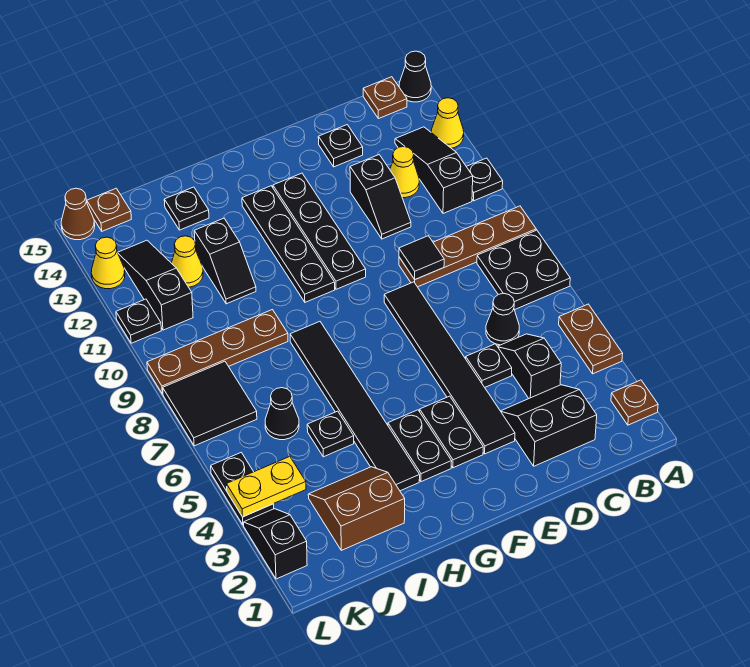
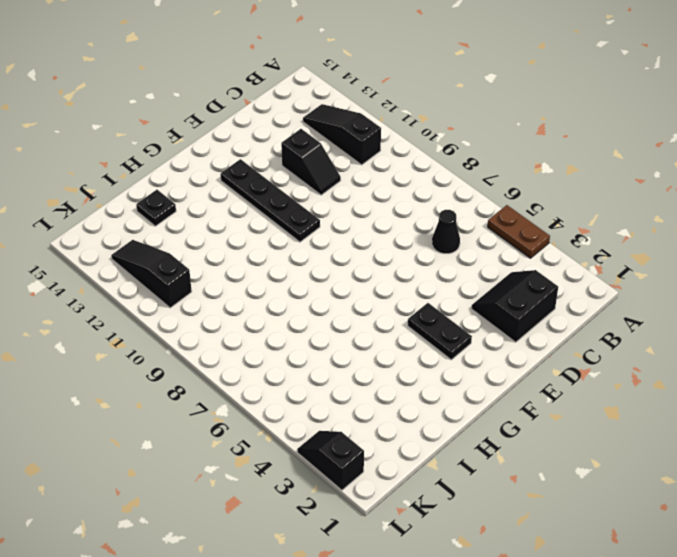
none -> brown plate A2 level 1
none -> black plate A7:B8 level 1
none -> brown plate A9:D9 level 1
none -> black plate A11 level 1

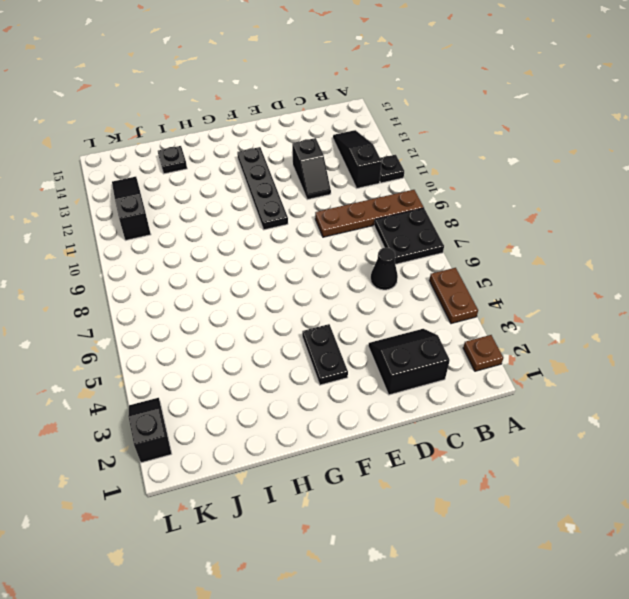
none -> yellow cone A13 level 1
none -> black cone A15 level 1
none -> brown plate B15 level 1
none -> black slope C4:C5 level 1 top 4

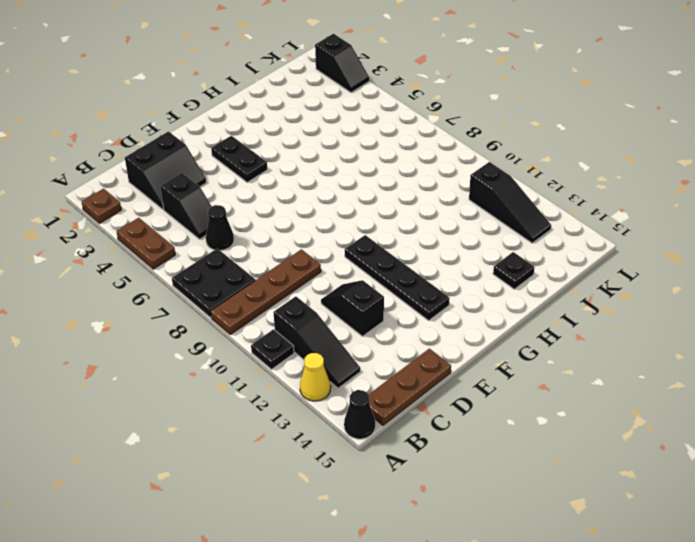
brown plate B15:D15 level 1 -> brown plate B15 level 1
none -> yellow cone C12 level 1
none -> black plate D5 level 1
none -> black plate D14 level 1
none -> black tile E3:E8 level 1

